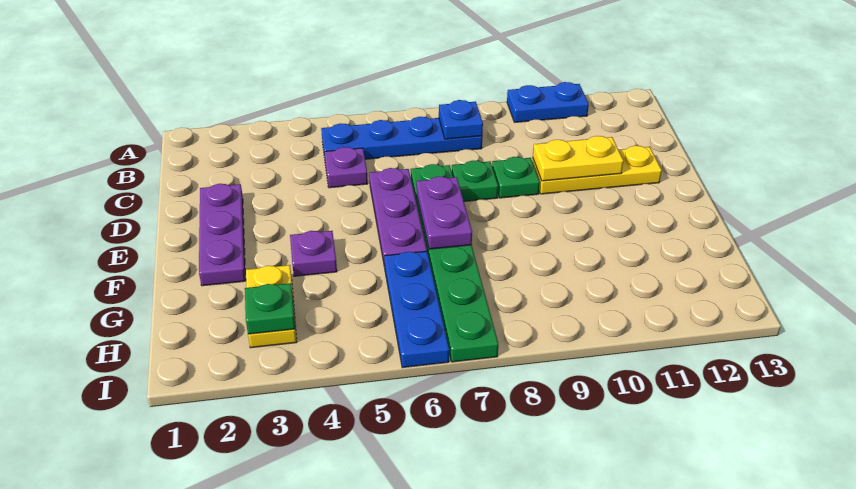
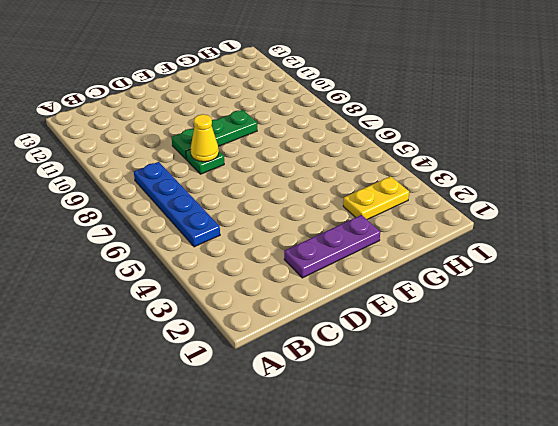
yellow cone D8 level 2 -> none
green plate D9:F9 level 1 -> green plate D9 level 1
none -> blue plate A10:A11 level 1
none -> purple plate C5 level 1
none -> purple plate D6:F6 level 1

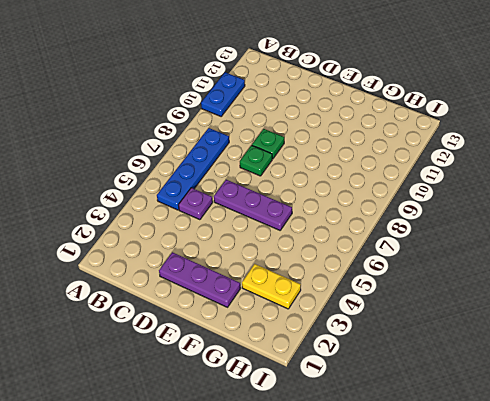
none -> green plate D7:I7 level 1
none -> yellow plate D10:D12 level 1
none -> purple plate F4 level 1

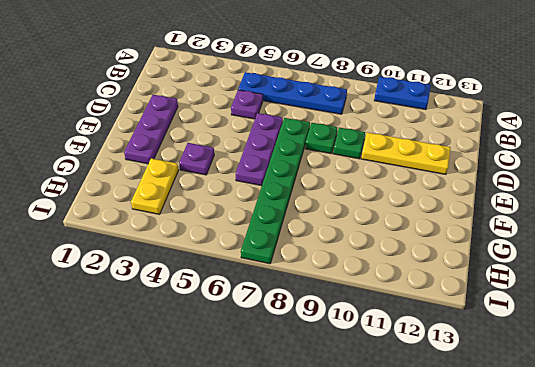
none -> blue plate G6:I6 level 1
none -> blue plate B8 level 2
none -> yellow plate D10:D11 level 2

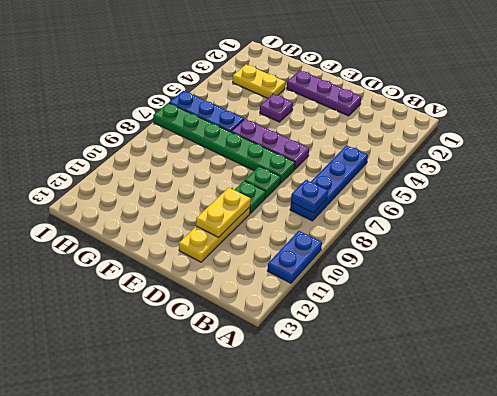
none -> purple plate C5 level 1
none -> purple plate E7:F7 level 2
none -> green plate H3 level 2

